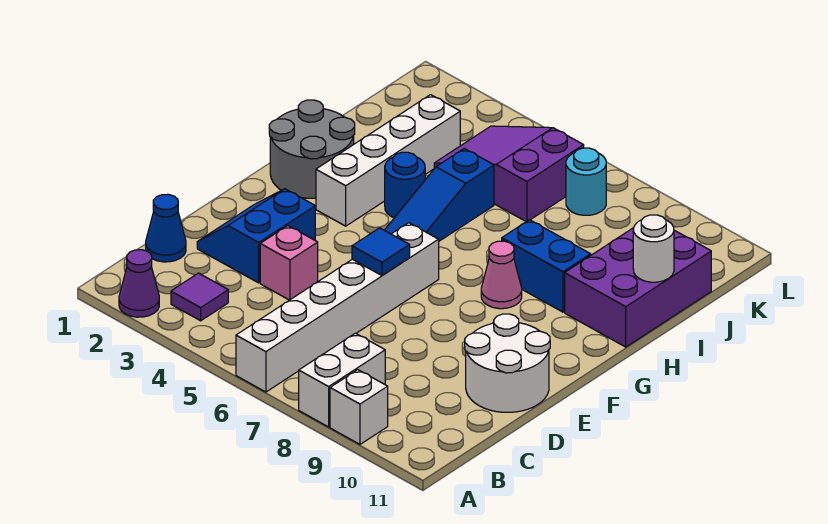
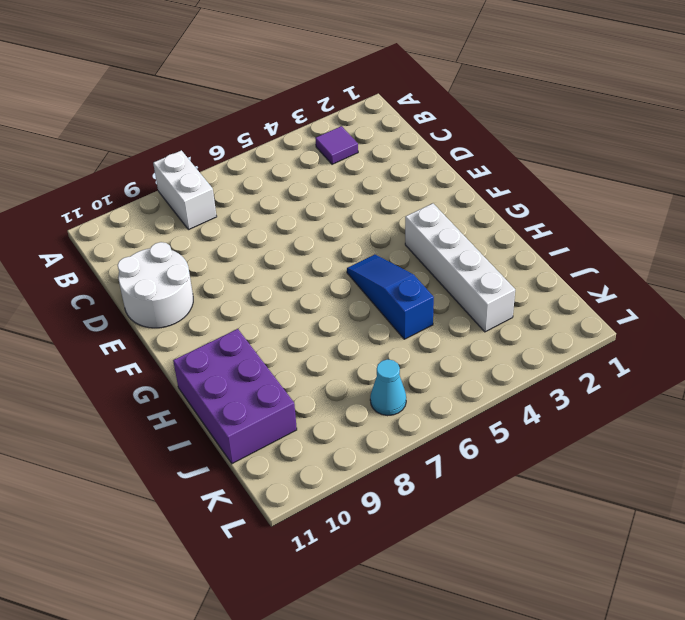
cyan cone K7 level 1 -> cyan round brick K7 level 1
none -> purple cone A2 level 1
none -> white brick A6:F6 level 1
none -> white brick A9 level 1

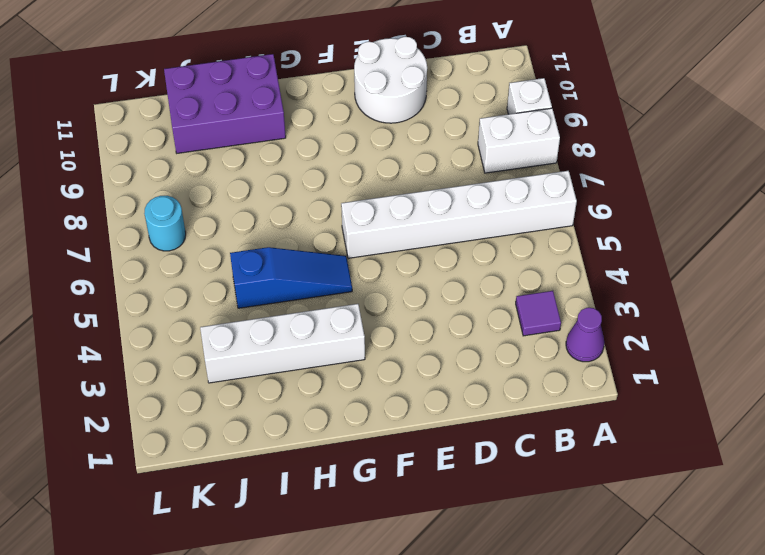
none -> blue cone C1 level 1
none -> blue slope D2:E3 level 1 top 3
none -> pink brick D4 level 1

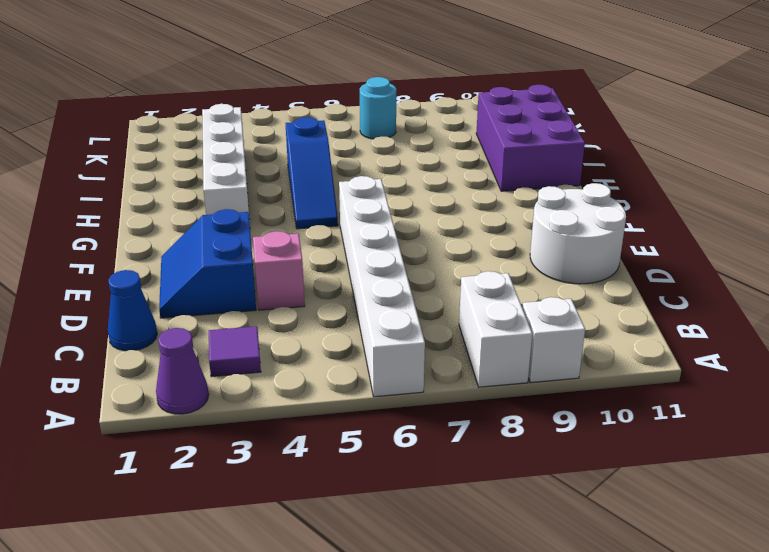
none -> grey round brick G1:H2 level 1
none -> pink cone G8 level 1
none -> blue round brick H4 level 1

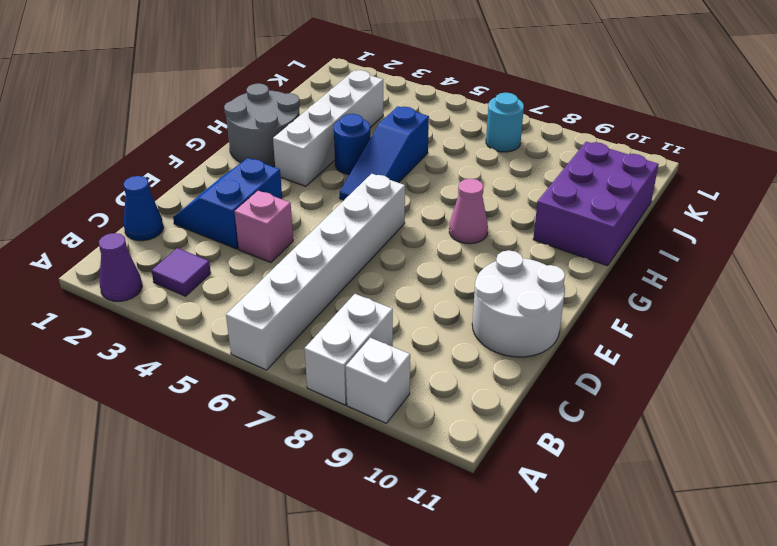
none -> blue brick H8:H9 level 1
none -> purple slope J4:K6 level 1 top 6
none -> blue tile E6 level 2

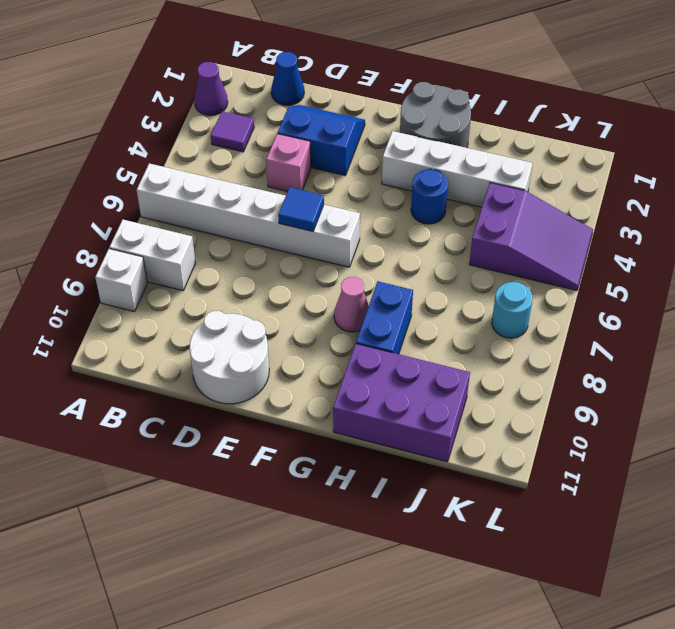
purple slope J4:L5 level 1 top J -> purple slope J4:K6 level 1 top 6
none -> blue slope G5:I5 level 1 top I
none -> white round brick I11 level 2

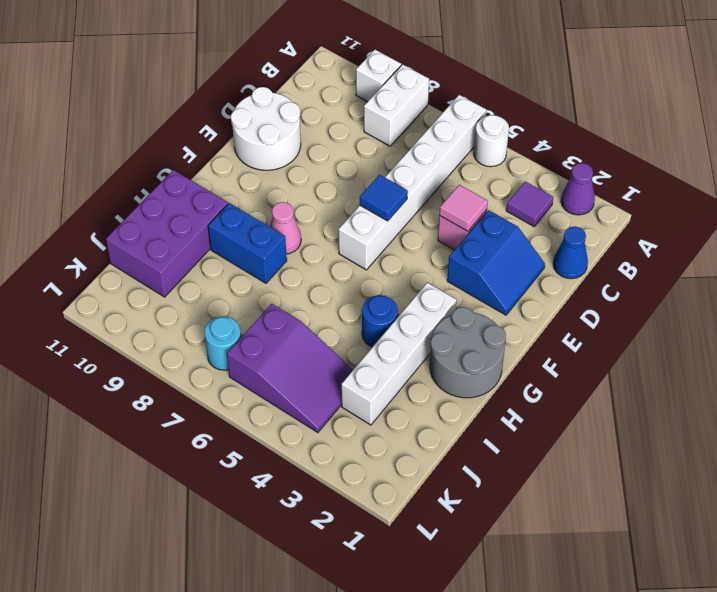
white round brick A5 level 1 -> white round brick I11 level 2
pink tile D4 level 2 -> none
none -> blue slope G5:I5 level 1 top I

